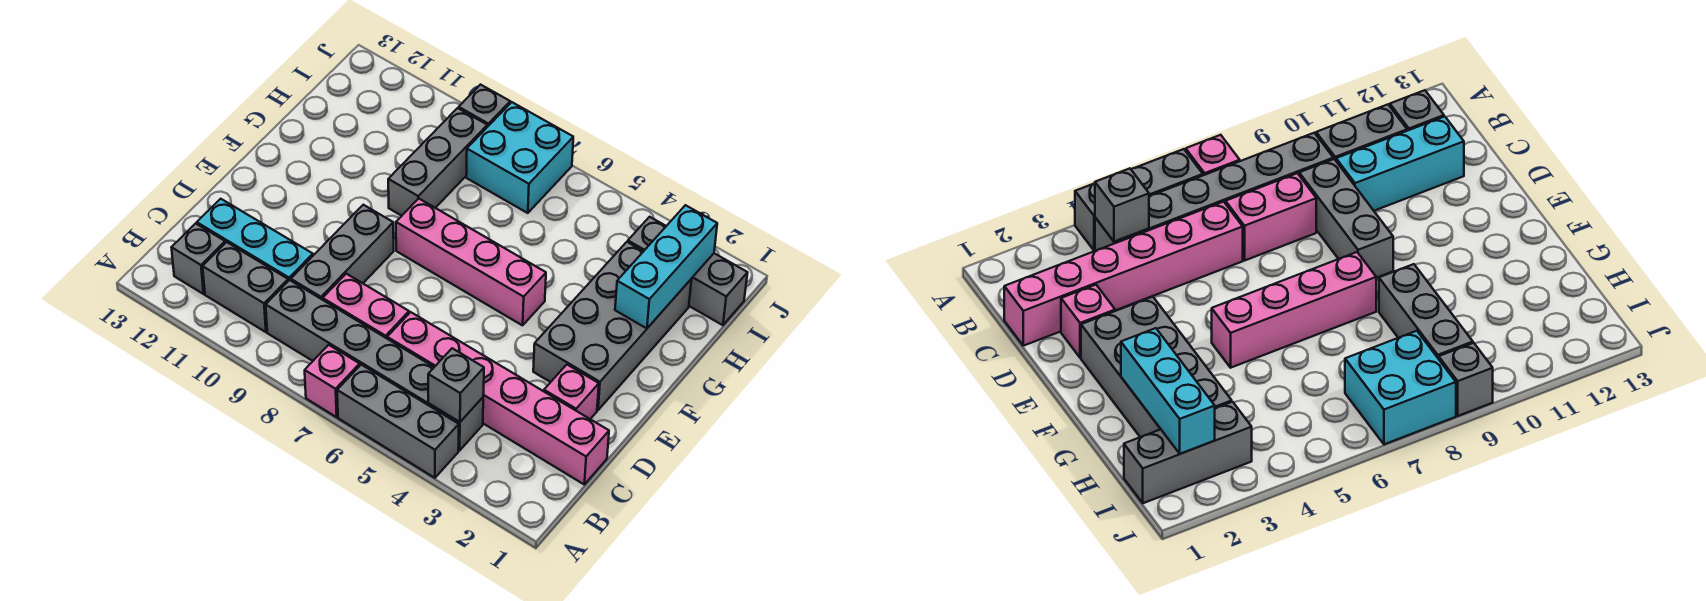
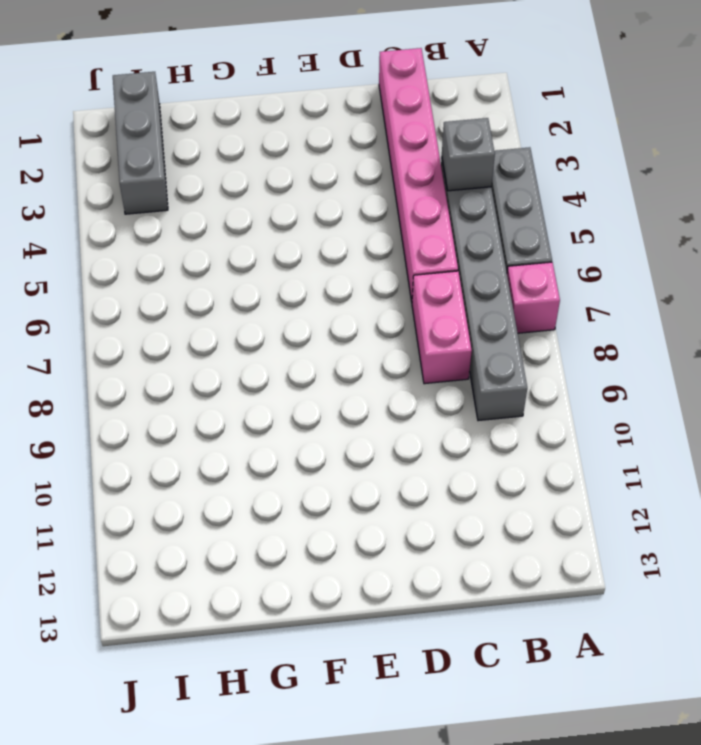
none -> grey brick B10:B11 level 1
none -> grey brick B12 level 1
none -> grey brick C9:E9 level 1

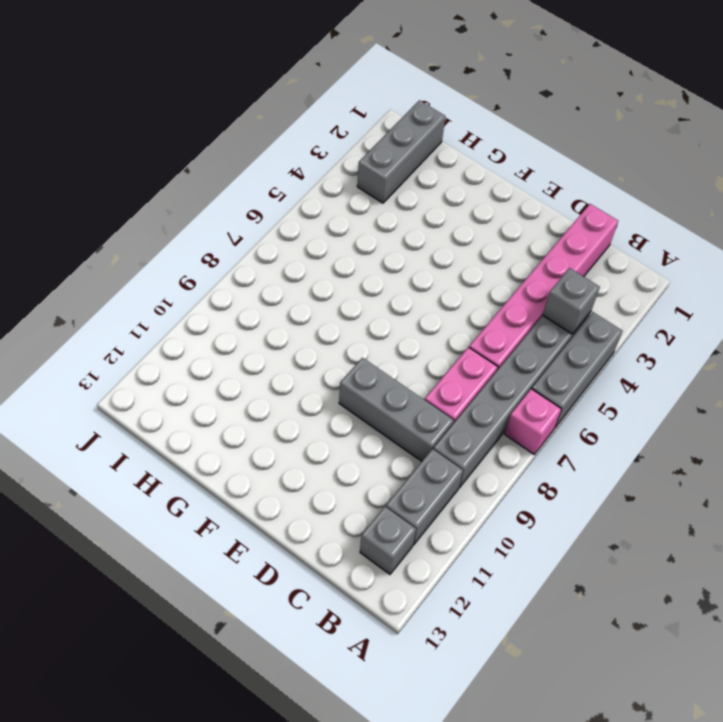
none -> cyan brick C10:C12 level 1
none -> pink brick D2 level 1
none -> grey brick E2:H3 level 1

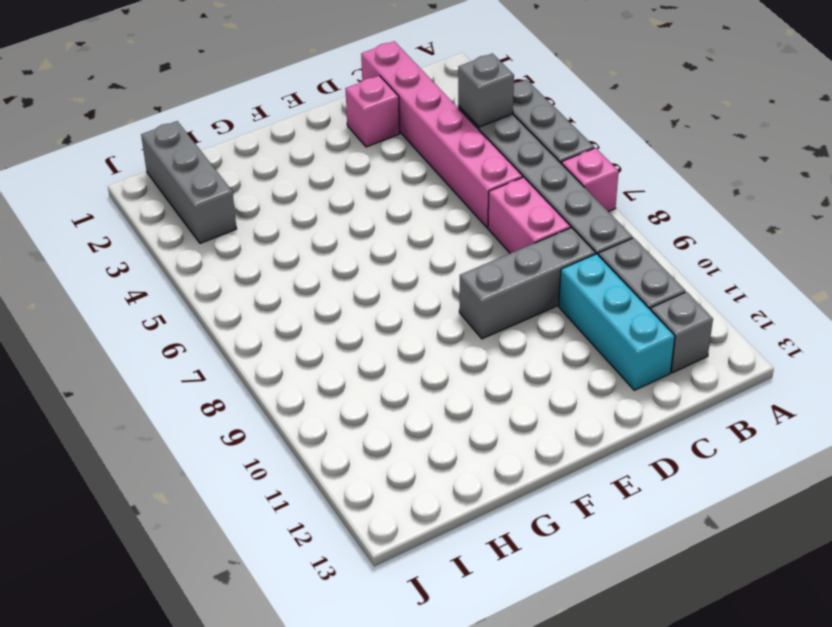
none -> grey brick E2:H3 level 1
none -> pink brick F5:F8 level 1
none -> grey brick G9:I9 level 1

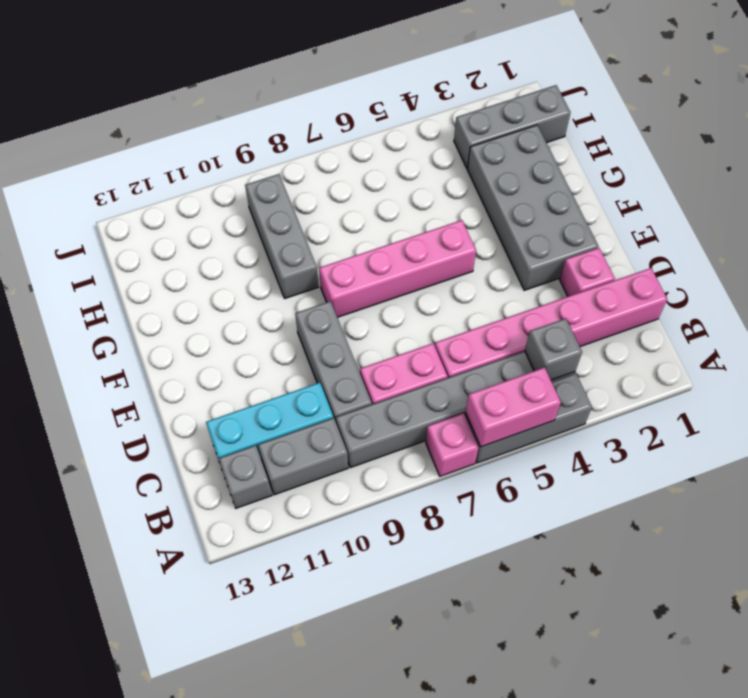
pink brick A5:A6 level 2 -> none
none -> cyan brick I7:J8 level 1
none -> grey brick J9 level 1
none -> cyan brick G2:I2 level 2

